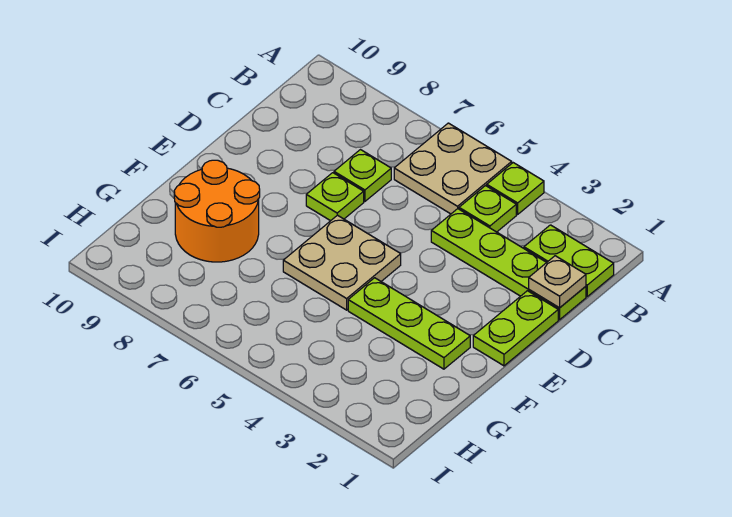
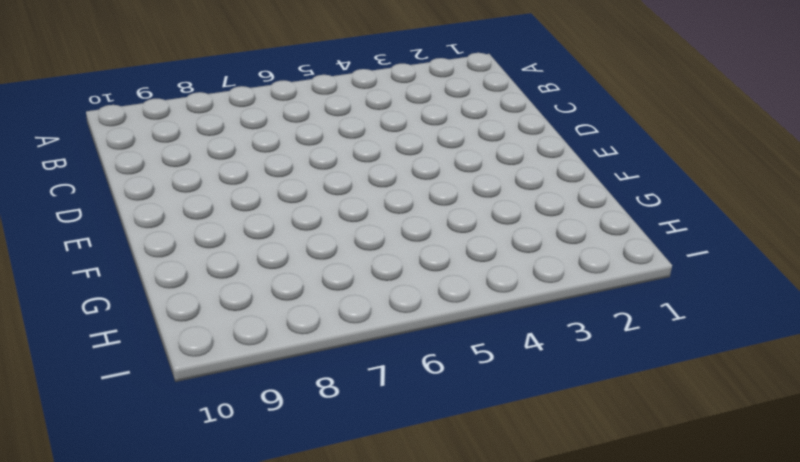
none -> lime plate A4 level 1
none -> tan plate A5:B6 level 1
none -> lime plate B1:B2 level 1

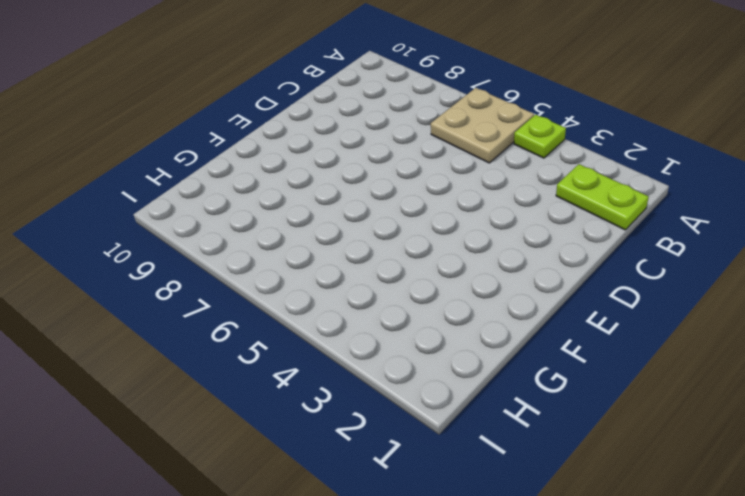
none -> lime plate B4 level 1
none -> lime plate C1:C4 level 1
none -> lime plate C7 level 1

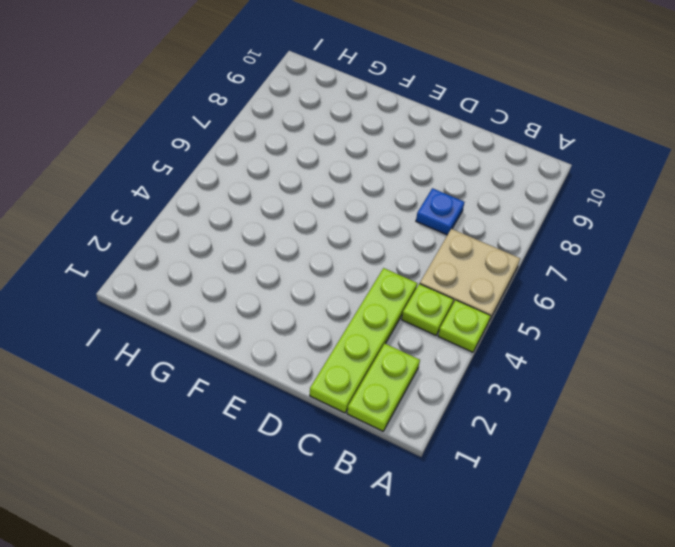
blue plate C7 level 1 -> lime plate C7 level 1
none -> lime plate D1:E1 level 1
none -> lime plate D7 level 1
none -> tan plate E5:F6 level 1

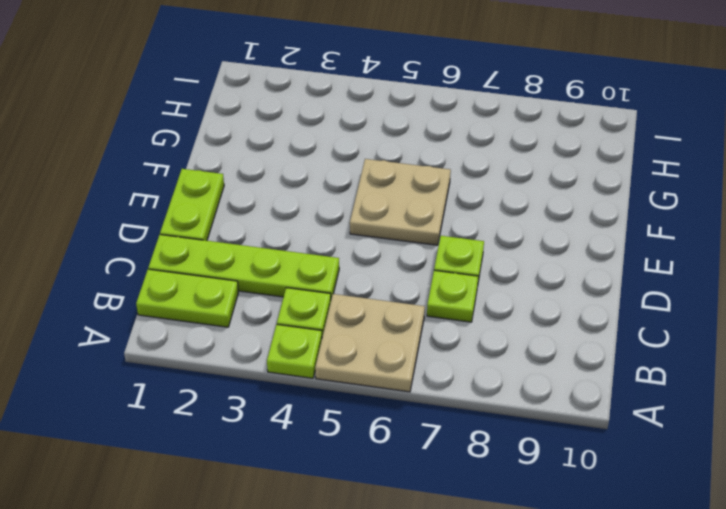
none -> lime plate F2:F4 level 1
none -> orange round brick F8:G9 level 1
none -> tan plate C1 level 2

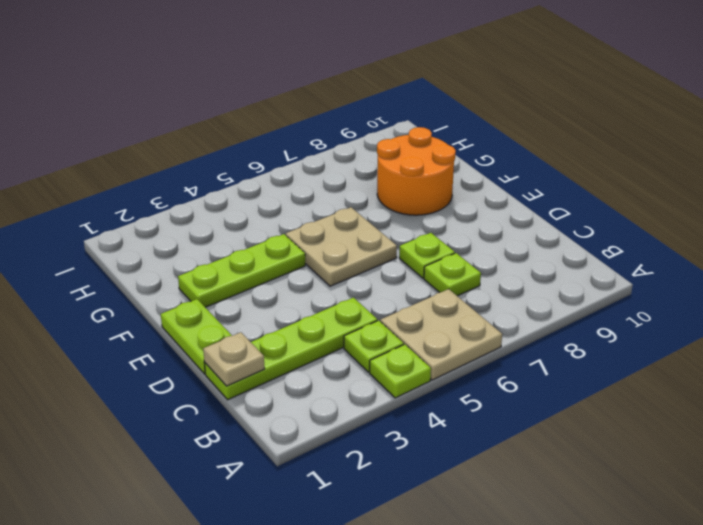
none -> lime plate B1:B2 level 1

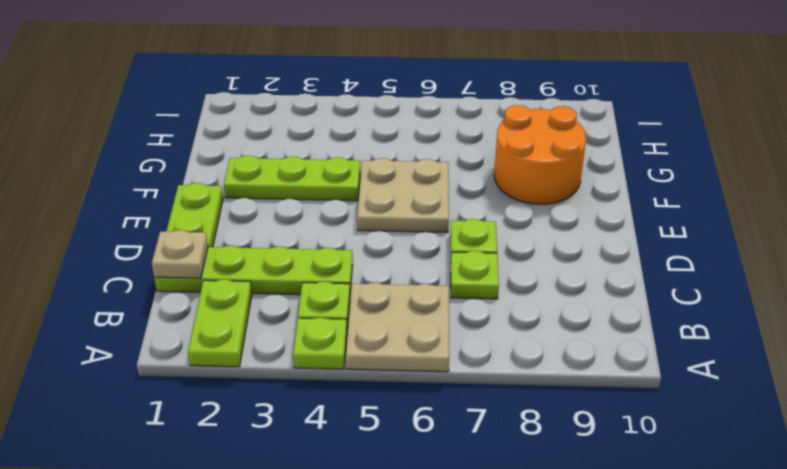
lime plate A2:B2 level 1 -> lime plate B1:B2 level 1

